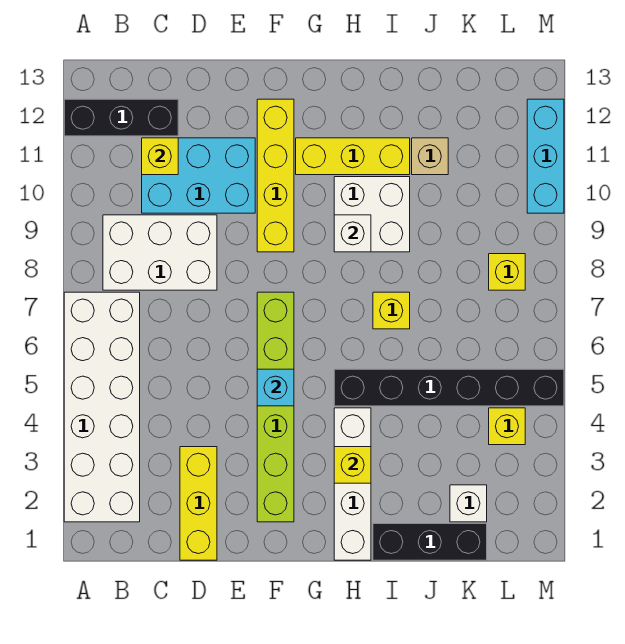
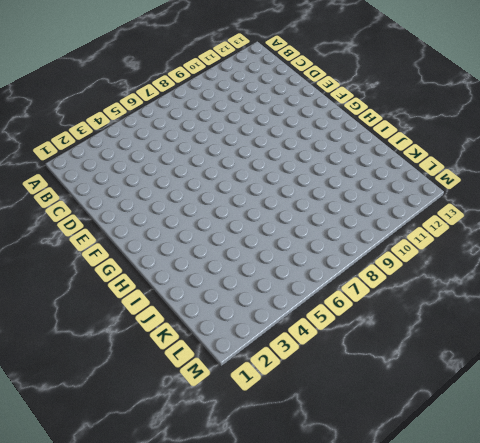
none -> white brick A2:B7 level 1
none -> black brick A12:C12 level 1
none -> white brick B8:D9 level 1

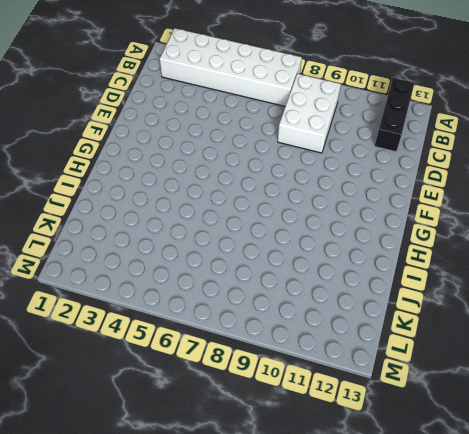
none -> cyan brick C10:E11 level 1
none -> yellow brick D1:D3 level 1
none -> lime brick F2:F7 level 1

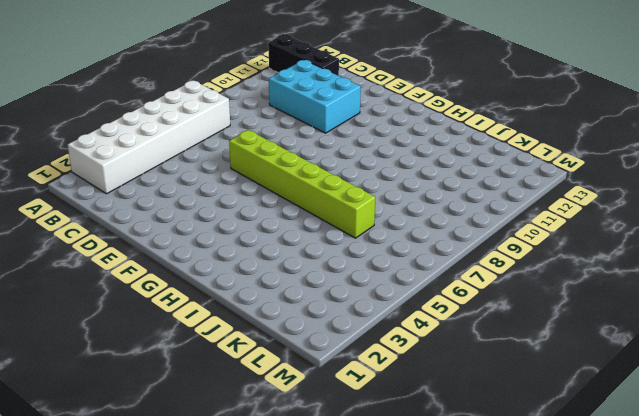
lime brick E6:J6 level 1 -> lime brick F2:F7 level 1
none -> white brick B8:D9 level 1
none -> yellow brick D1:D3 level 1
none -> yellow brick F9:F12 level 1

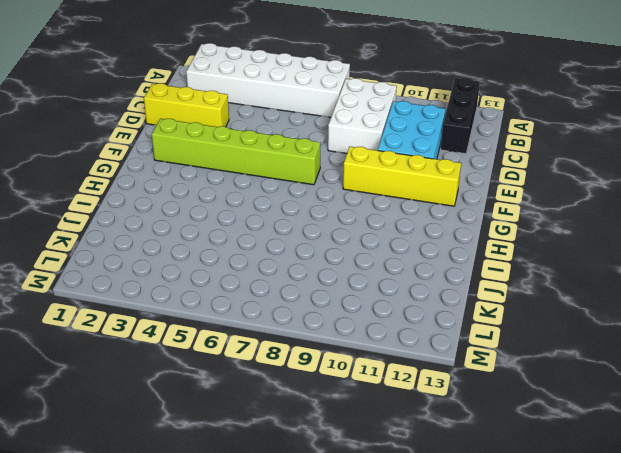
none -> yellow brick G11:I11 level 1
none -> white brick H1:H4 level 1
none -> black brick H5:M5 level 1

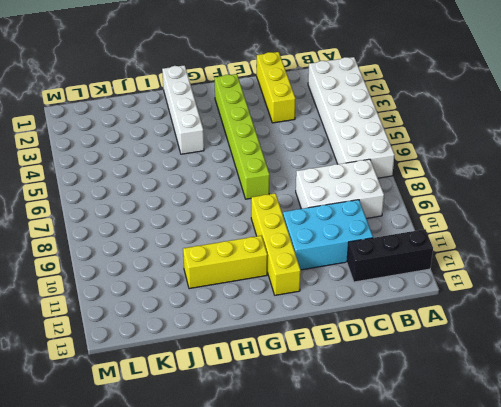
none -> black brick H5:M5 level 1
none -> white brick H9:I10 level 1
none -> black brick I1:K1 level 1

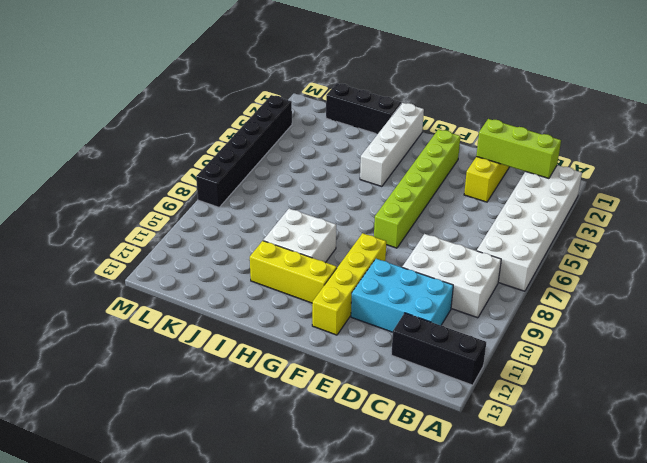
lime brick B2:D2 level 2 -> none
black brick M3:M8 level 1 -> black brick H5:M5 level 1
none -> yellow brick I7 level 1
none -> tan brick J11 level 1
none -> white brick K2 level 1

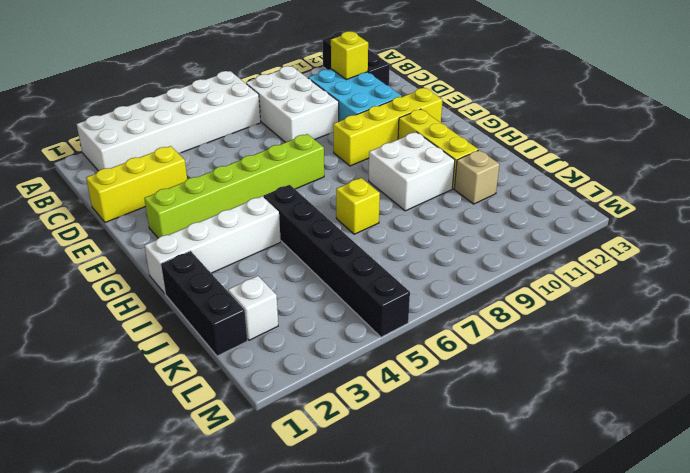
none -> yellow brick L4 level 1
none -> yellow brick L8 level 1
none -> cyan brick M10:M12 level 1

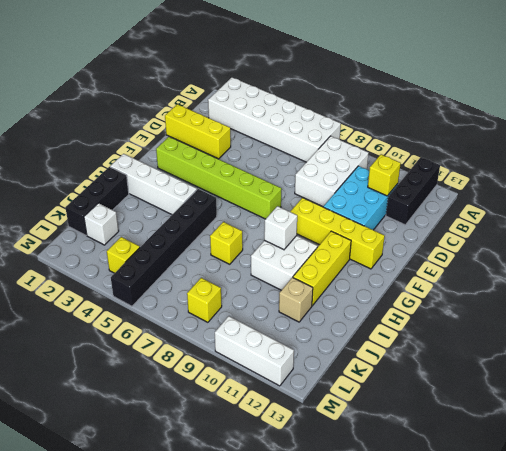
white brick M10:M12 level 1 -> cyan brick M10:M12 level 1
none -> cyan brick F5 level 2
none -> yellow brick H3 level 2

